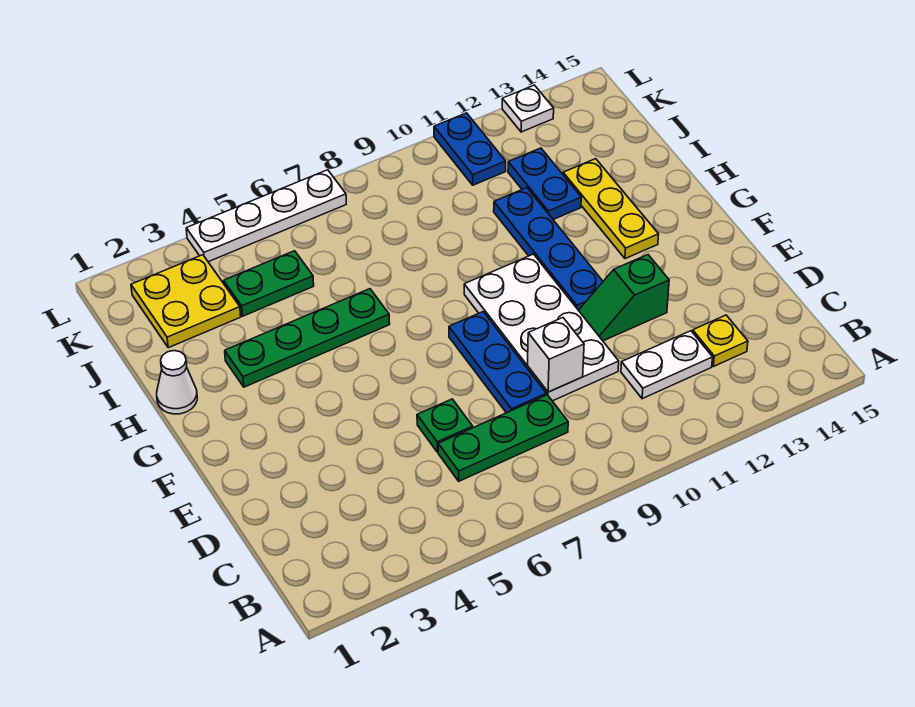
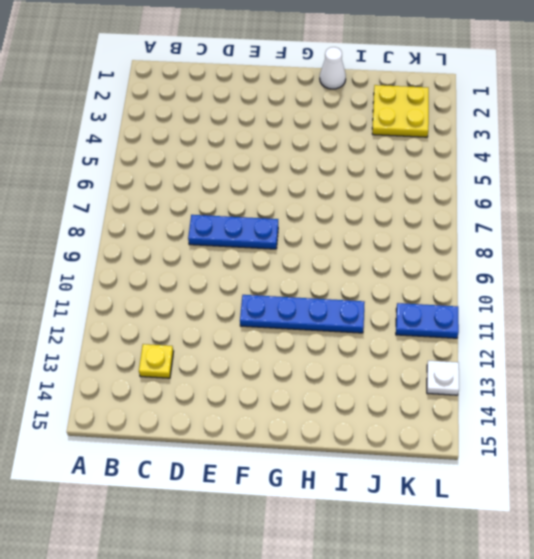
none -> green plate C6:C8 level 1
none -> white plate C11:C12 level 1
none -> green plate D6 level 1

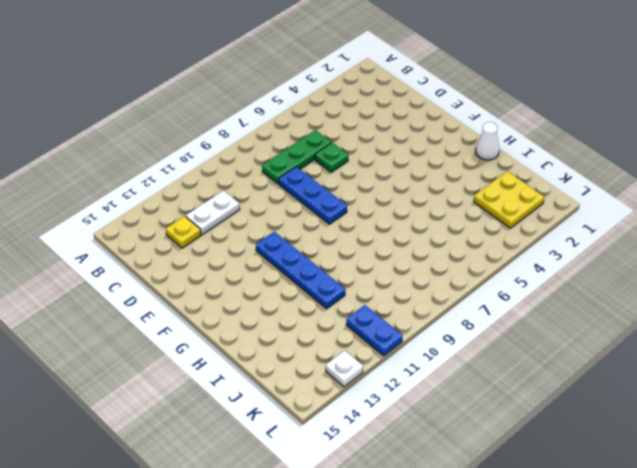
none -> white plate D9:G10 level 1
none -> green slope E11:E12 level 1 top 12
none -> yellow plate G13:I13 level 1

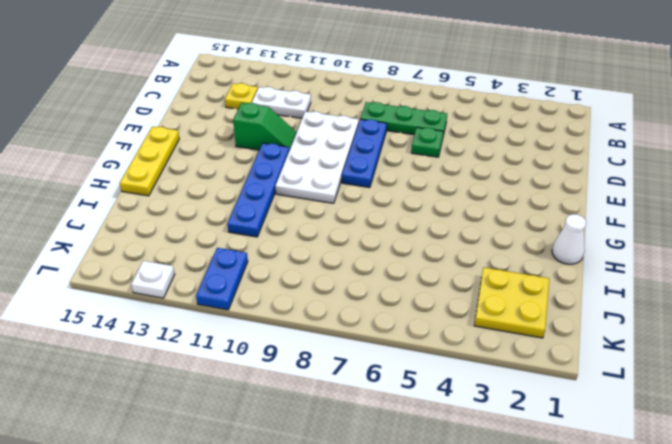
yellow plate F15:H15 level 1 -> yellow plate G13:I13 level 1
none -> green plate H3:H6 level 1
none -> blue plate I12:J12 level 1
none -> green plate J4:J5 level 1

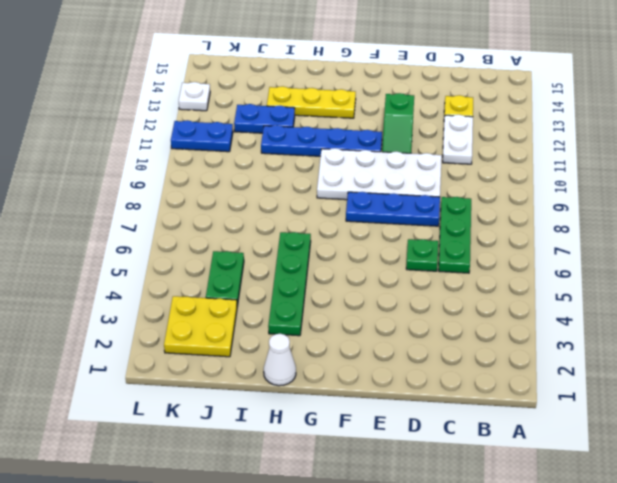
none -> white plate L4:L7 level 1
none -> white brick D9 level 2

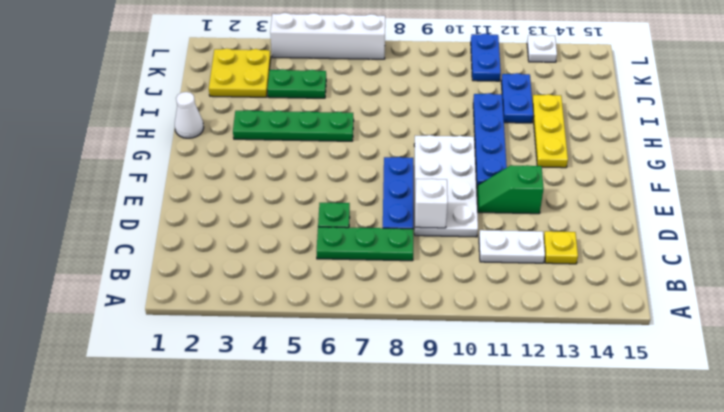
white brick L4:L7 level 1 -> white plate L4:L7 level 1

